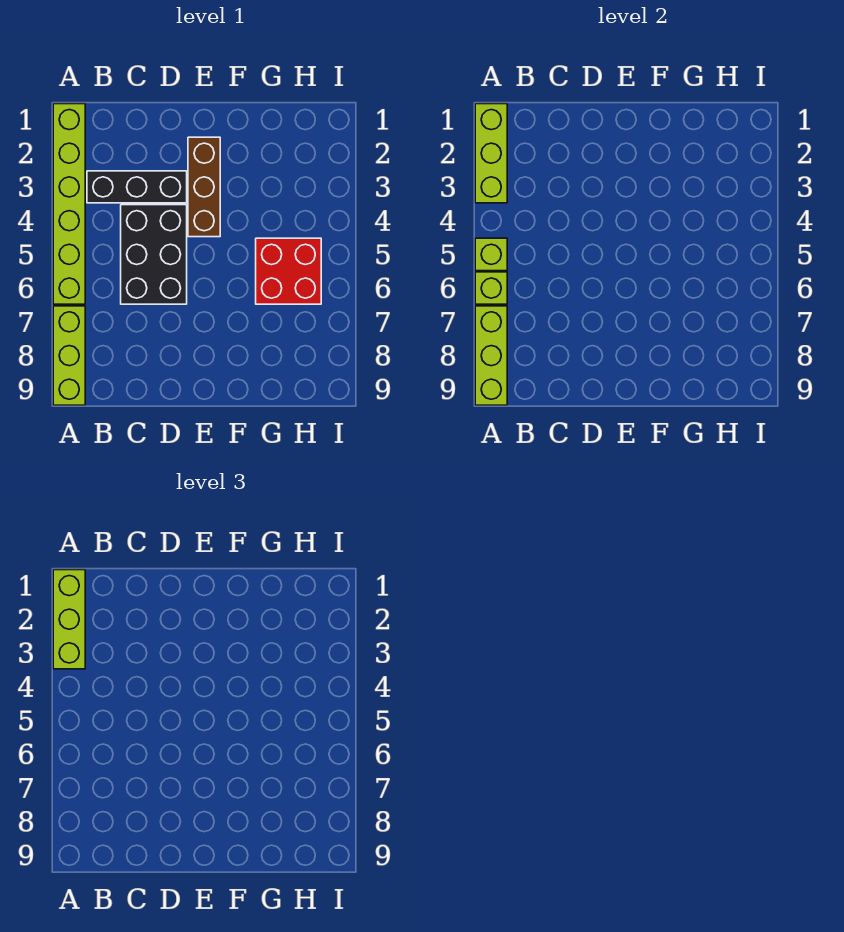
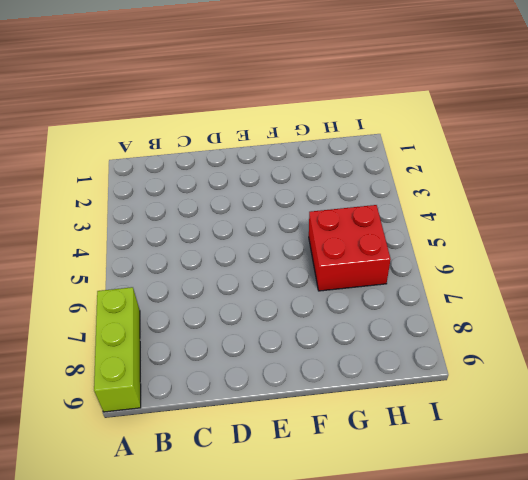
none -> lime brick A1:A6 level 1
none -> black brick B3:D3 level 1

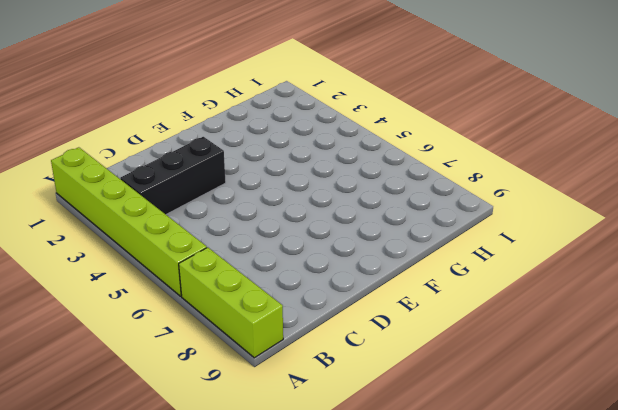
none -> black brick C4:D6 level 1
none -> brown brick E2:E4 level 1

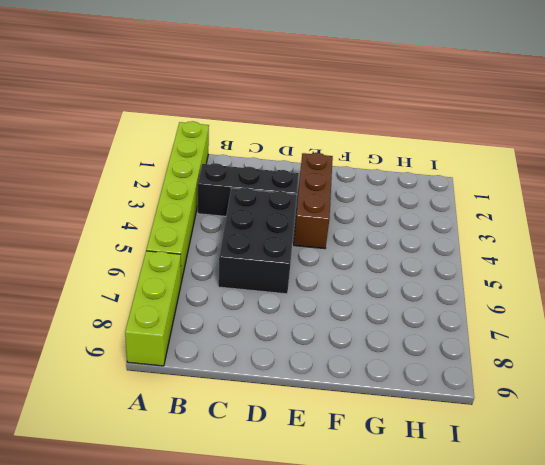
none -> red brick G5:H6 level 1
none -> lime brick A1:A3 level 2

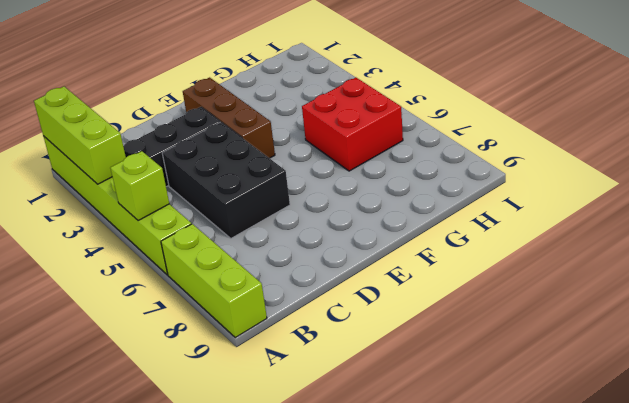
none -> lime brick A6 level 2
none -> lime brick A7:A9 level 2

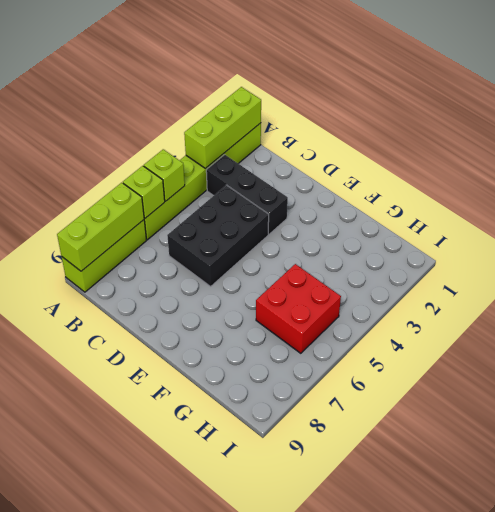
none -> brown brick E2:E4 level 1
none -> lime brick A1:A3 level 3

